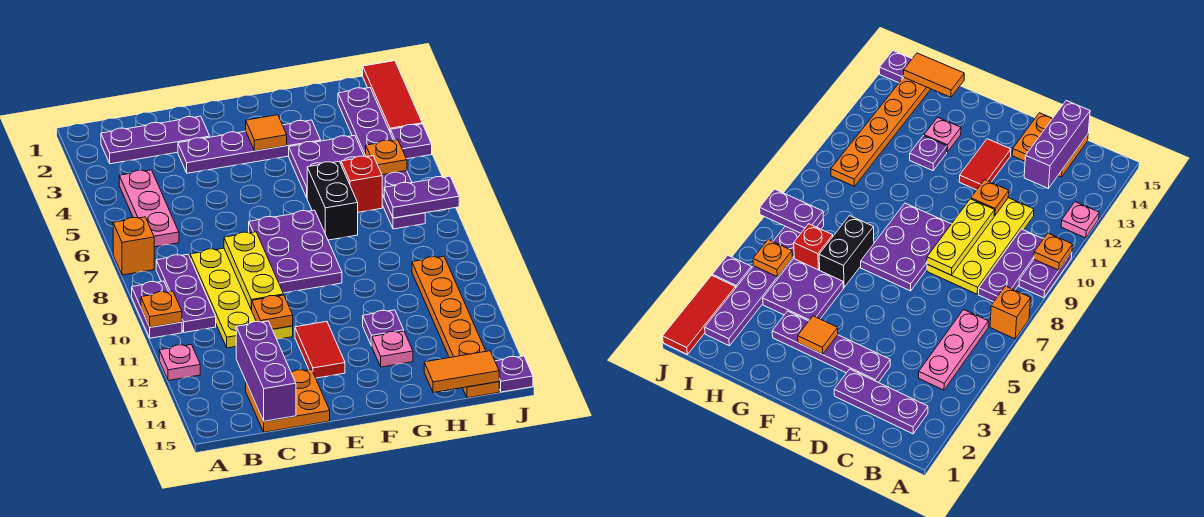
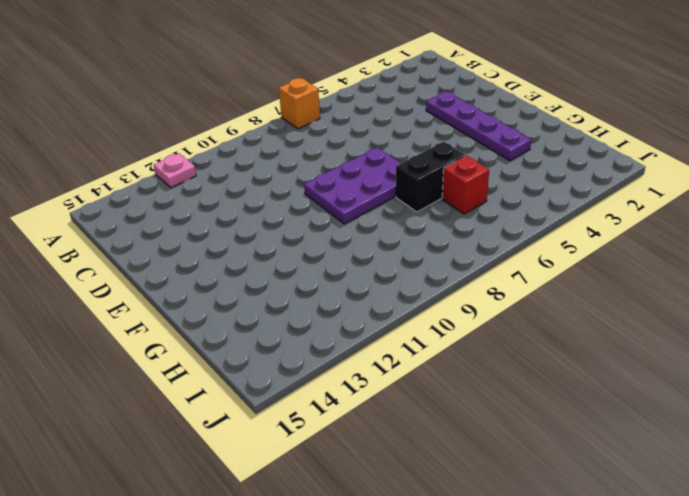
none -> purple plate A9:A10 level 1
none -> purple plate B2:D2 level 1
none -> pink plate B4:B6 level 1

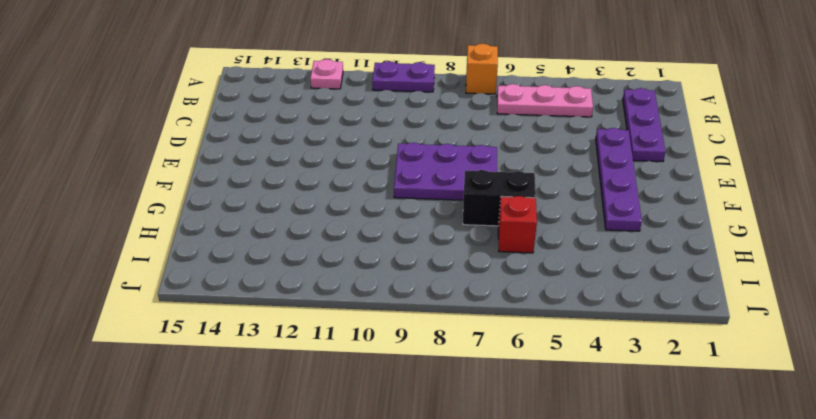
none -> purple plate B8:B10 level 1
none -> yellow plate C8:D11 level 1
none -> orange plate C14:D15 level 1

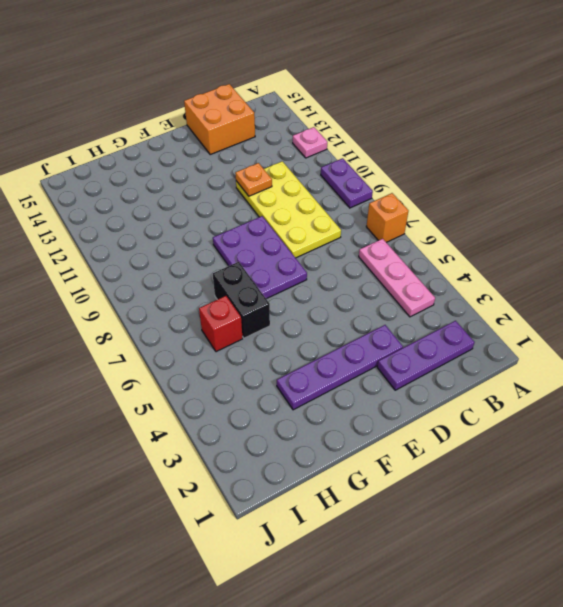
orange brick C14:D15 level 1 -> orange plate C14:D15 level 1
none -> purple plate B8:B10 level 1
none -> red tile E12:E13 level 1
none -> purple plate G4:H5 level 1

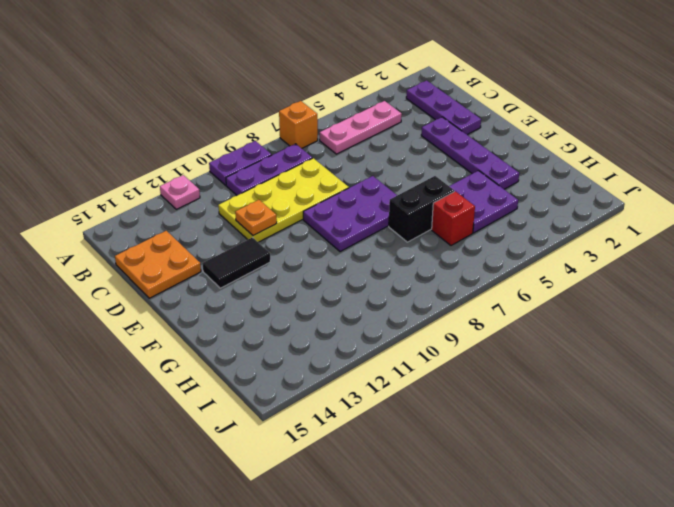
black tile E12:E13 level 1 -> red tile E12:E13 level 1
none -> purple plate G12 level 1
none -> pink plate G13 level 1
none -> purple plate I2:I7 level 1

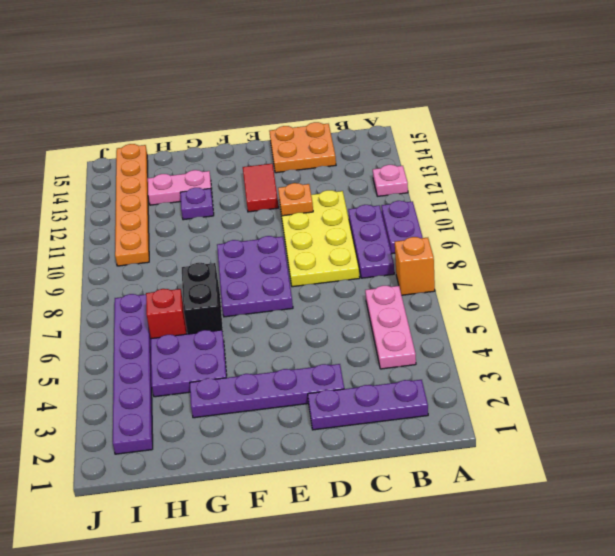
pink plate G13:H13 level 1 -> pink plate G13 level 1
none -> red tile J1:J3 level 1
none -> purple plate J4 level 1
none -> purple plate J15 level 1

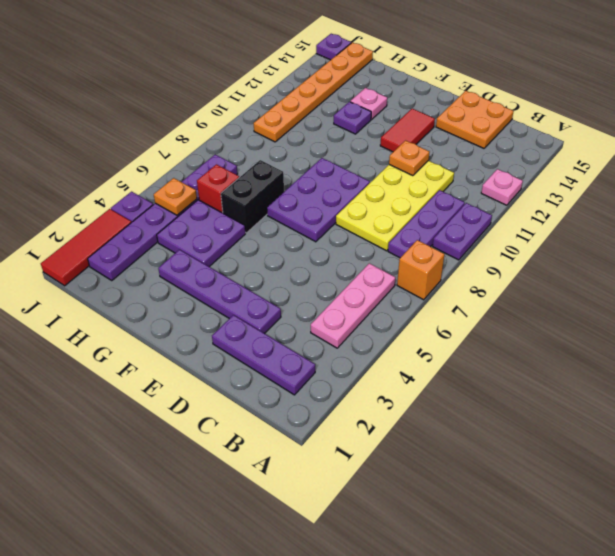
none -> orange plate A10 level 2
none -> purple brick C13:C15 level 2
none -> yellow plate D8:D10 level 2

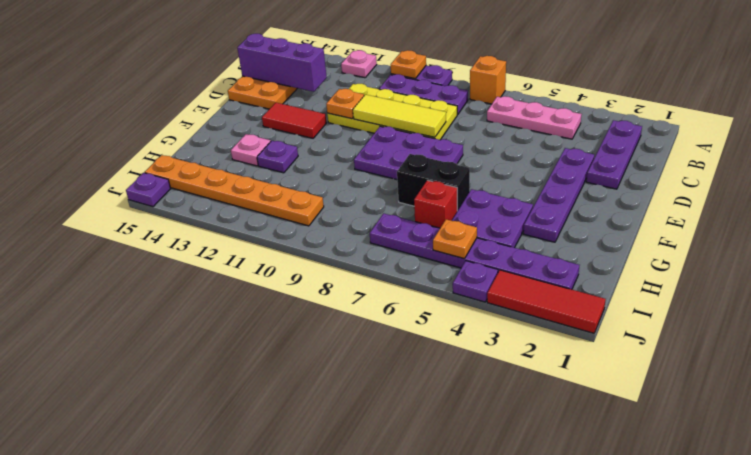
yellow tile D8:D10 level 2 -> yellow plate D8:D10 level 2
none -> orange tile F3 level 2
none -> orange tile H15:I15 level 2
none -> purple plate I7:J7 level 2

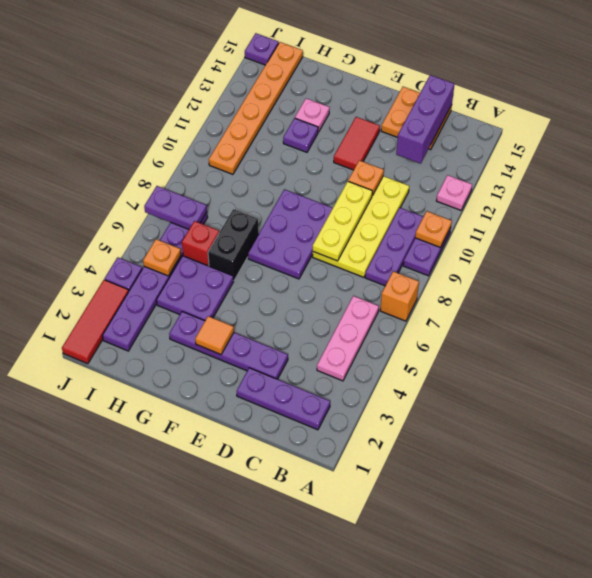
none -> orange tile H15:I15 level 2

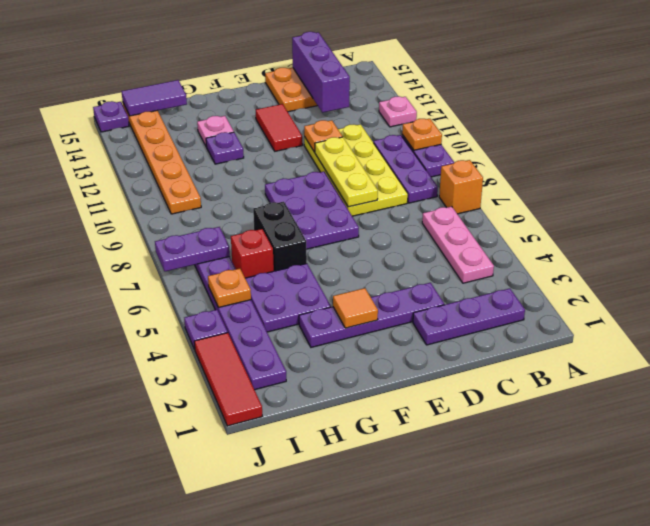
purple tile H15:I15 level 2 -> orange tile H15:I15 level 2

